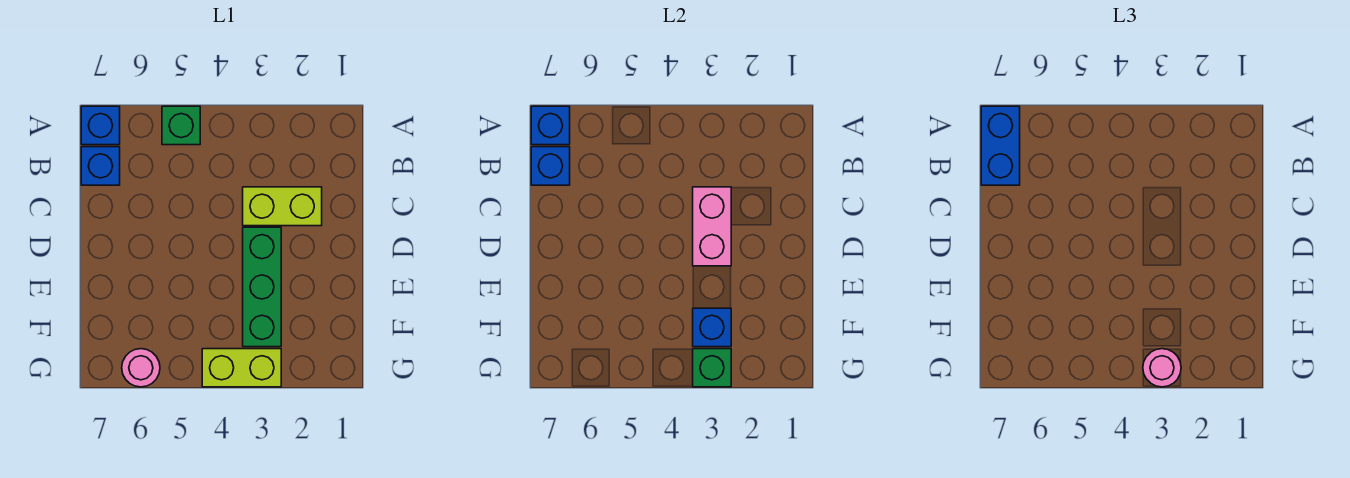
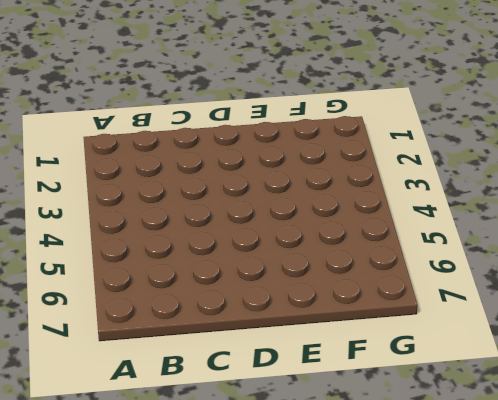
none -> green brick A5 level 1
none -> blue brick A7 level 1
none -> blue brick B7 level 1

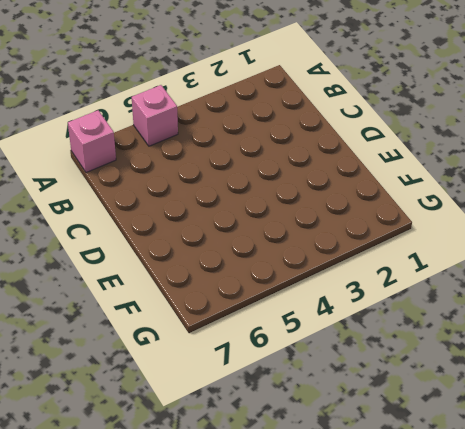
pink brick A5 level 1 -> green brick A5 level 1
pink brick A7 level 1 -> blue brick A7 level 1
none -> blue brick B7 level 1
none -> lime brick C2:C3 level 1
none -> green brick D3:F3 level 1

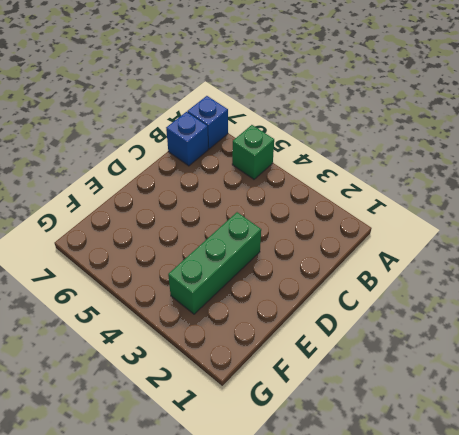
none -> lime brick C2:C3 level 1
none -> lime brick G3:G4 level 1
none -> pink round brick G6 level 1

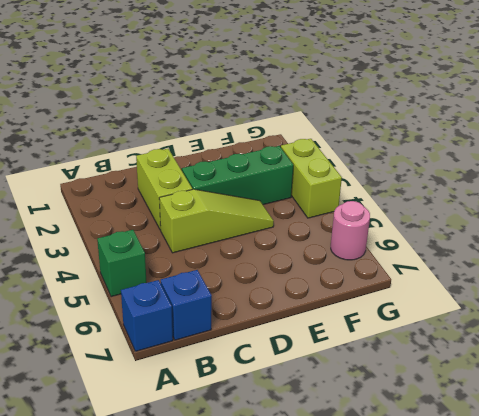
lime slope C4:E4 level 1 top C -> none
none -> blue brick A7 level 2
none -> blue brick B7 level 2
none -> pink brick C3:D3 level 2

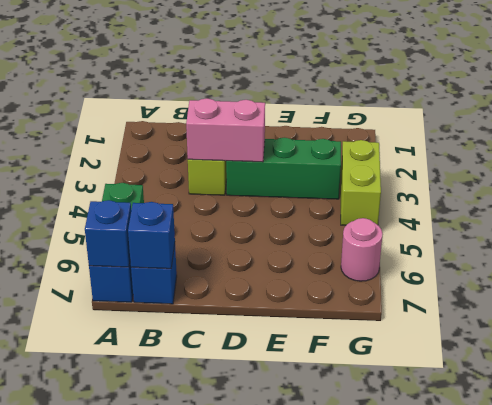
none -> blue brick F3 level 2
none -> green brick G3 level 2
none -> blue brick A7:B7 level 3

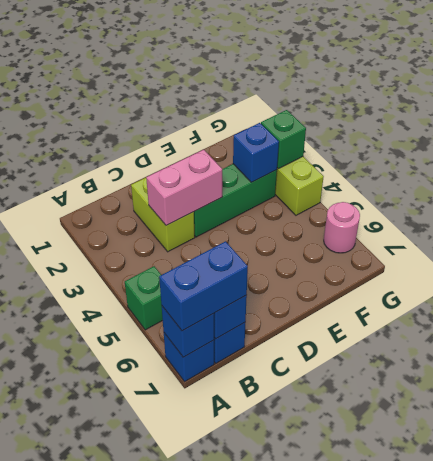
none -> pink round brick G3 level 3

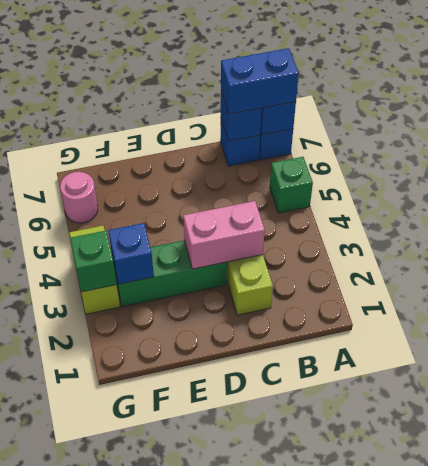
none -> pink round brick G3 level 3

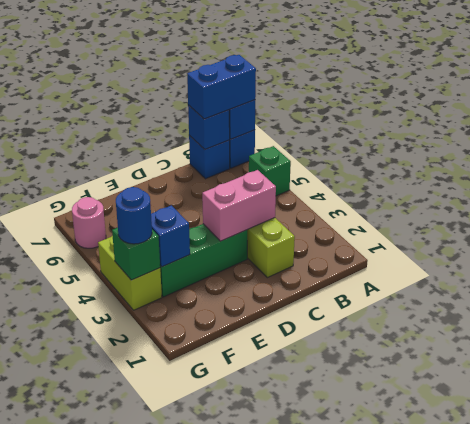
blue round brick G3 level 3 -> pink round brick G3 level 3

